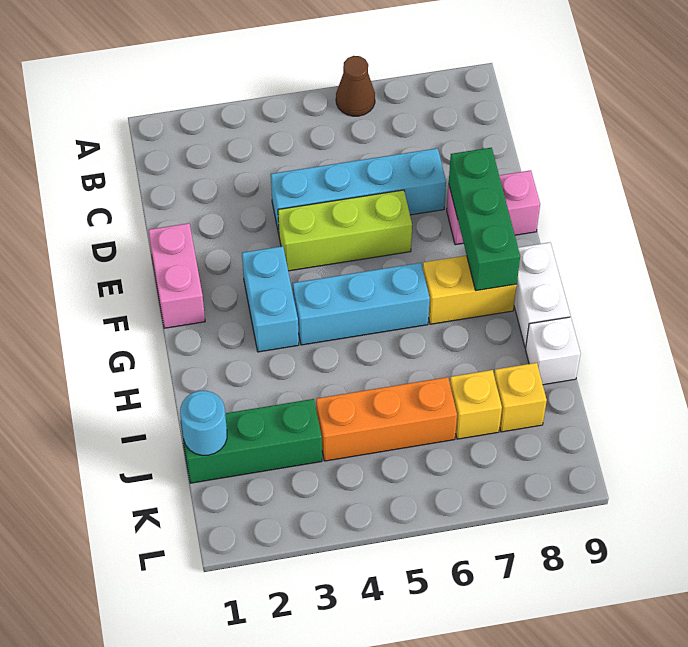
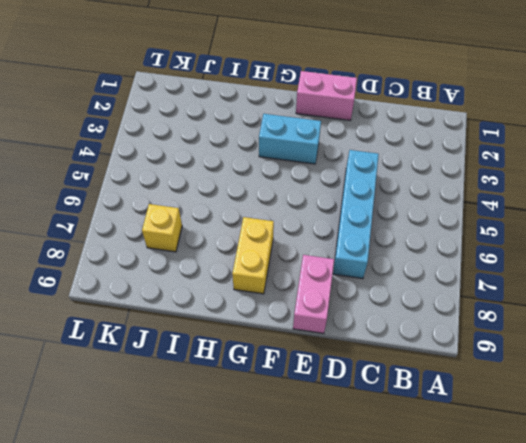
none -> brown cone A6 level 1
none -> lime brick E4:E6 level 1
none -> cyan brick G4:G6 level 1

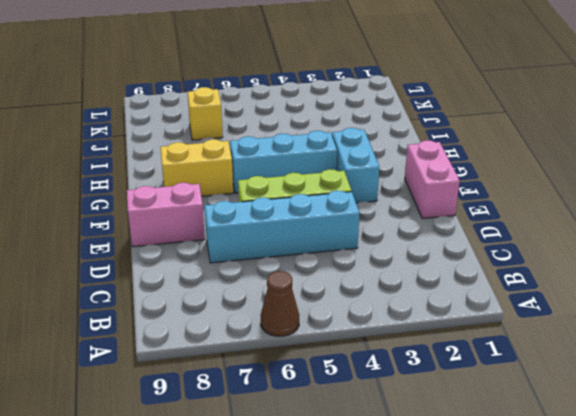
none -> white brick G9:H9 level 1
none -> white brick I9 level 1
none -> green brick J1:J3 level 1

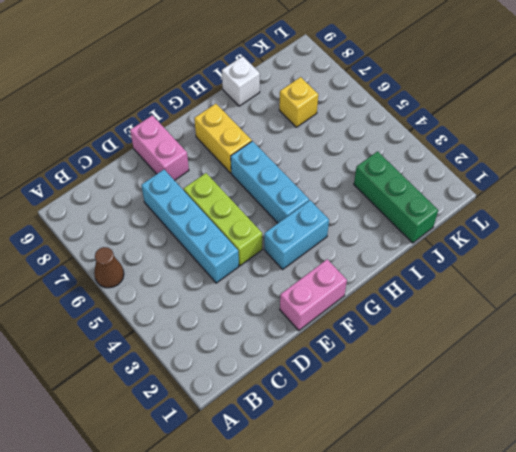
none -> white brick G9:H9 level 1
none -> orange brick J4:J6 level 1
none -> yellow brick J8 level 1

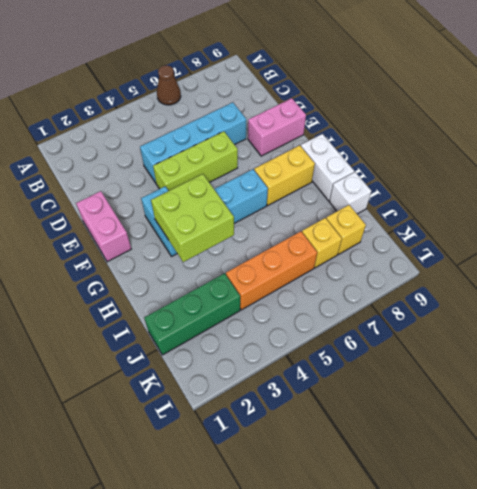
lime brick G3:H4 level 2 -> none
none -> green brick E8:G8 level 2
none -> cyan round brick J1 level 2

